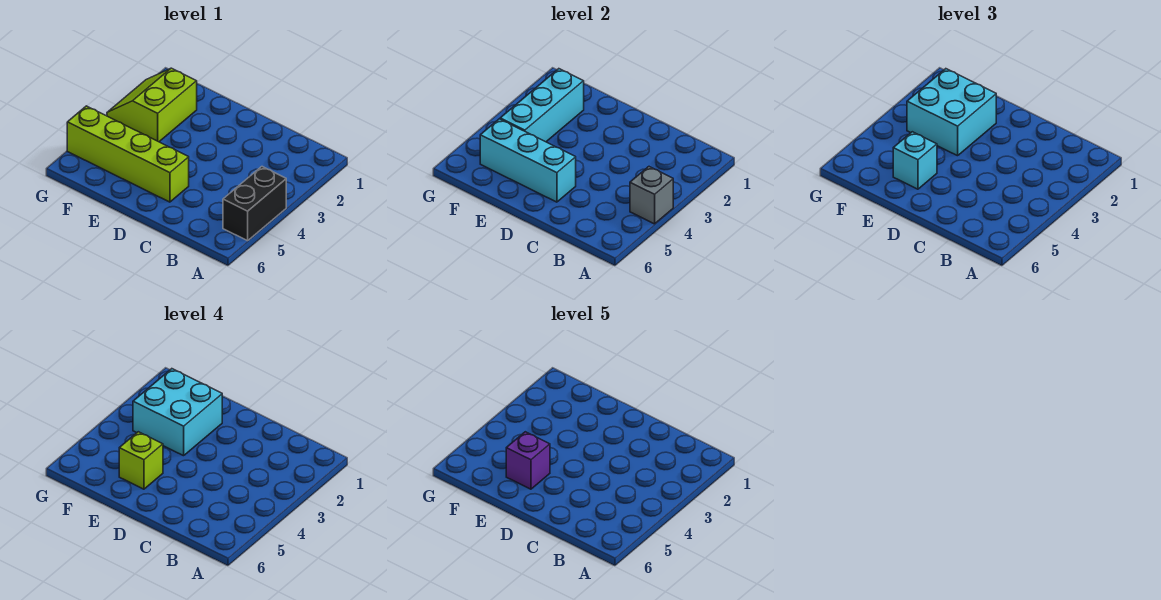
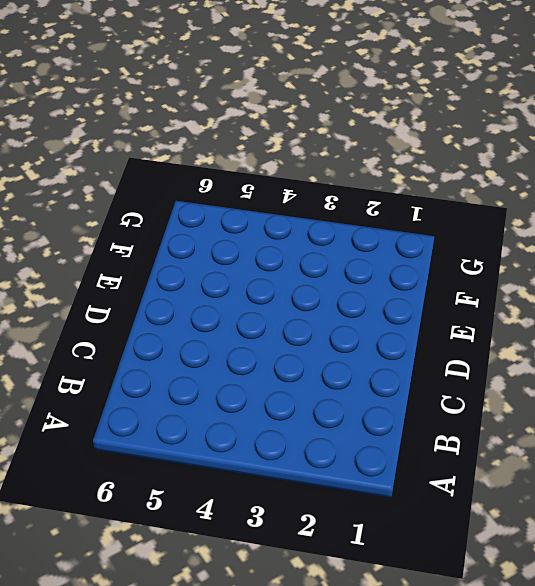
none -> black brick A4:A5 level 1
none -> lime brick D5:G5 level 1

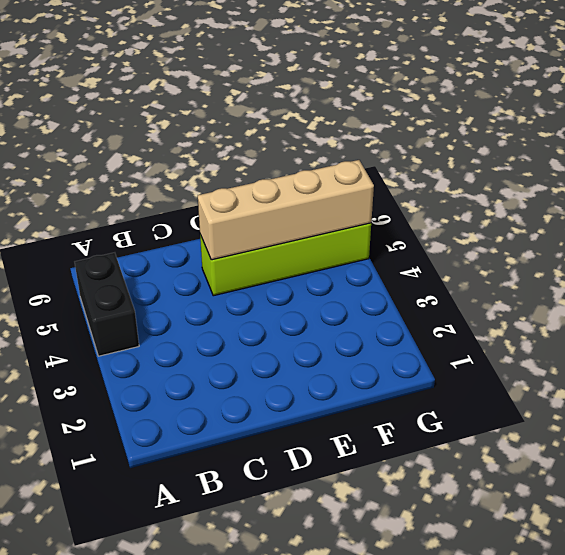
tan brick D5:G5 level 2 -> cyan brick D5:F5 level 2
none -> lime slope F2:G3 level 1 top F
none -> grey brick A4 level 2

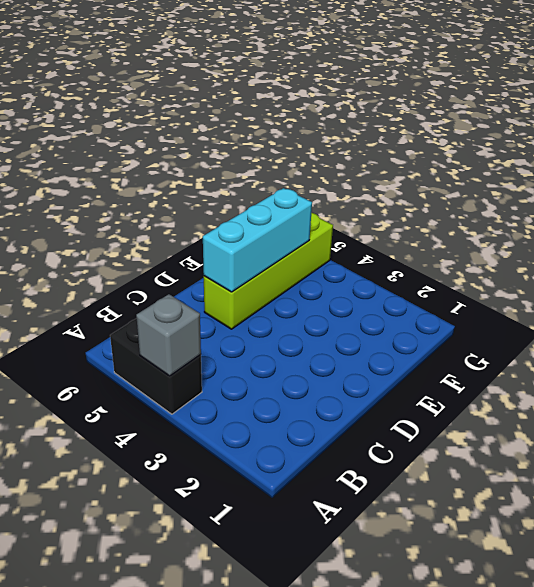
none -> lime slope F2:G3 level 1 top F
none -> cyan brick F2:F4 level 2

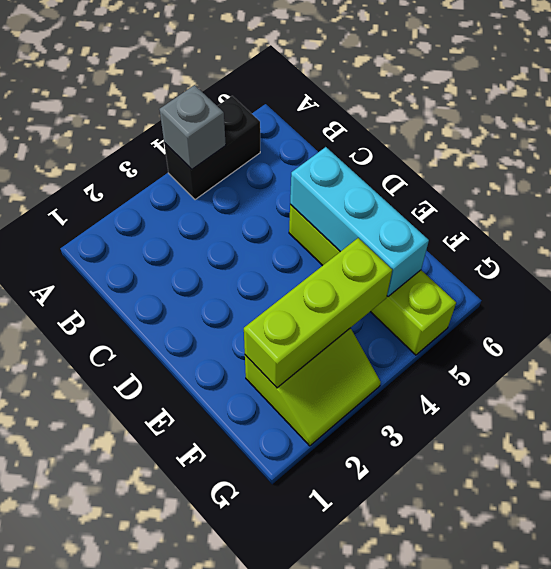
lime brick F2:F4 level 2 -> cyan brick F2:F4 level 2
none -> cyan brick E2:F3 level 3
none -> cyan brick E5 level 3

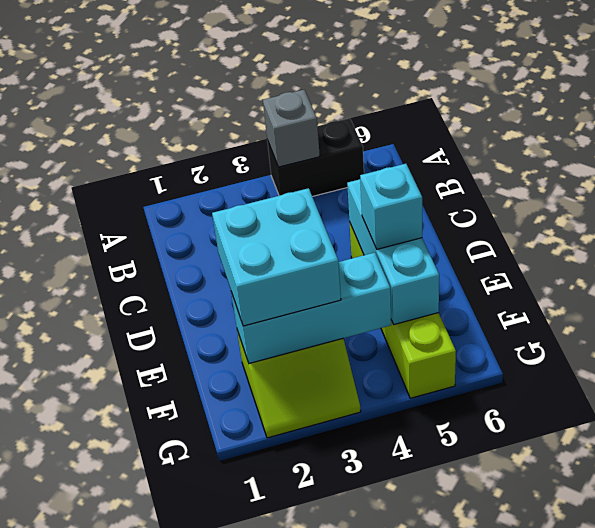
none -> cyan brick E2:F3 level 4
none -> lime brick E5 level 4

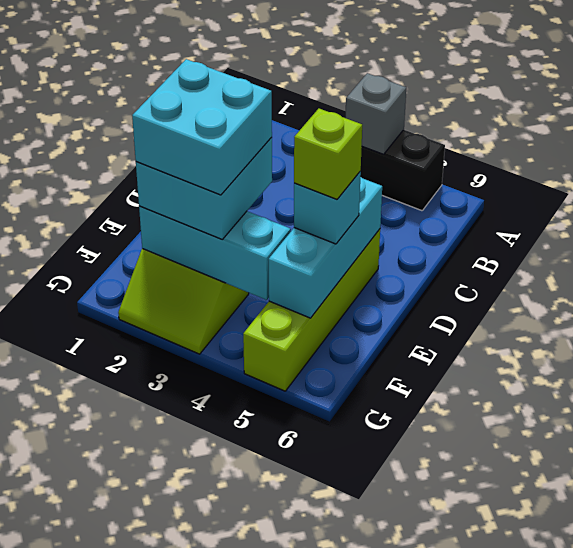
none -> purple brick E5 level 5

